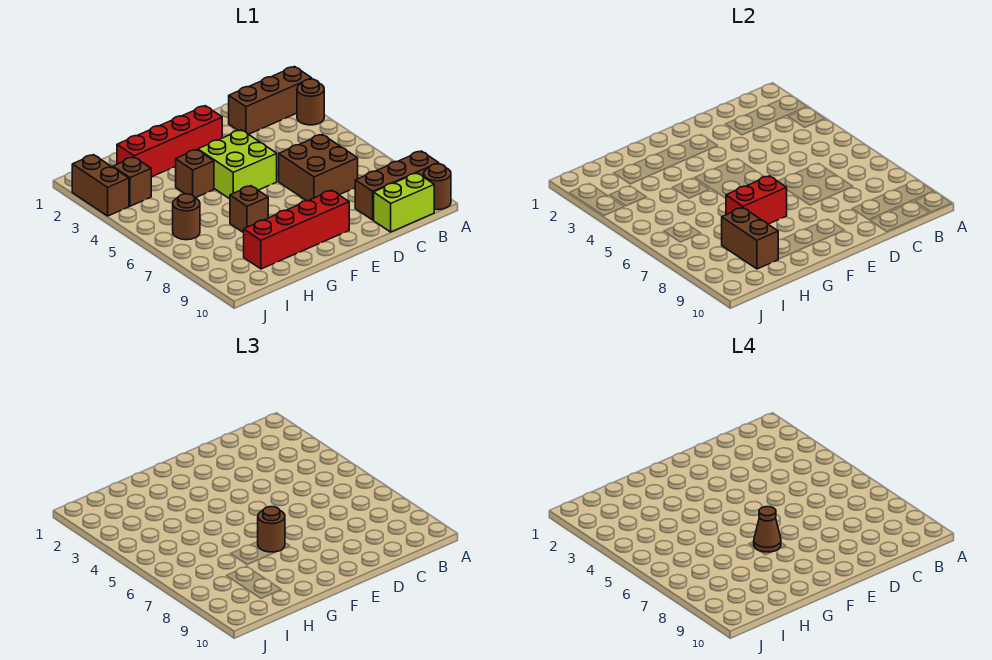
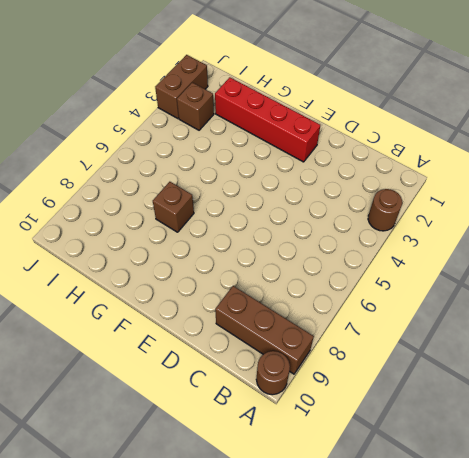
none -> brown brick A2:C2 level 1
none -> lime brick B10:C10 level 1
none -> brown brick C6:D7 level 1

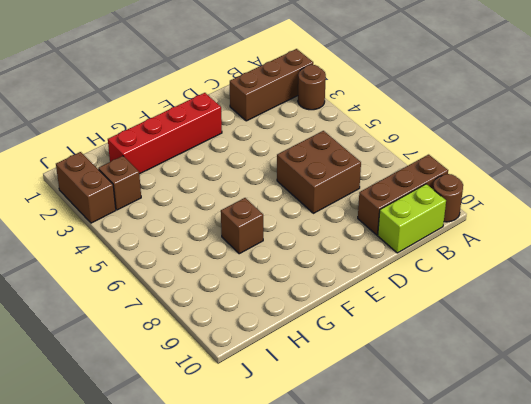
none -> lime brick E4:F5 level 1
none -> red brick E9:H9 level 1
none -> brown brick G4 level 1

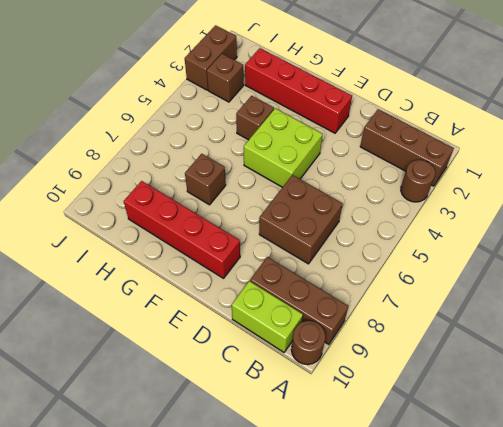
none -> brown round brick I6 level 1
none -> red brick F7:G7 level 2
none -> brown brick H8:H9 level 2

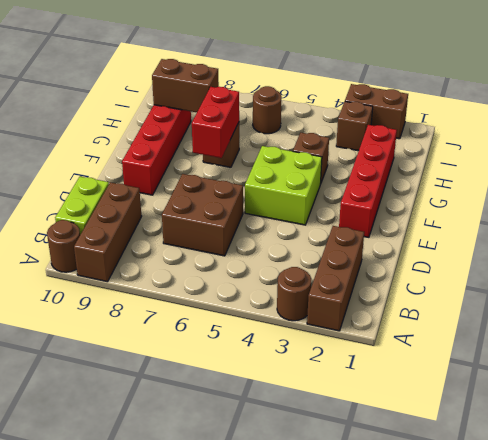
none -> brown round brick F7 level 3
none -> brown cone F7 level 4

